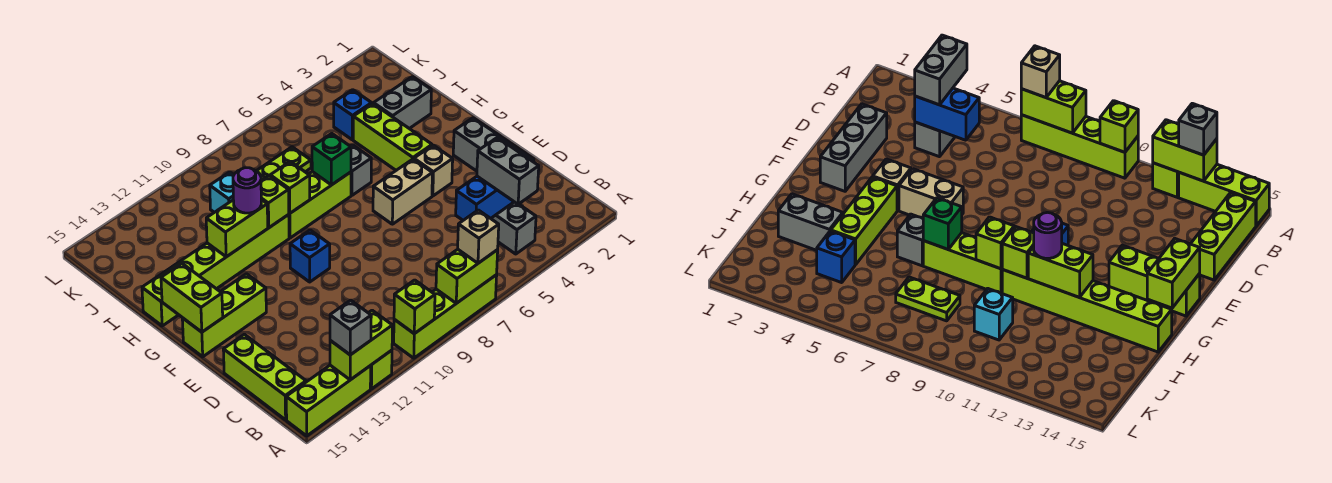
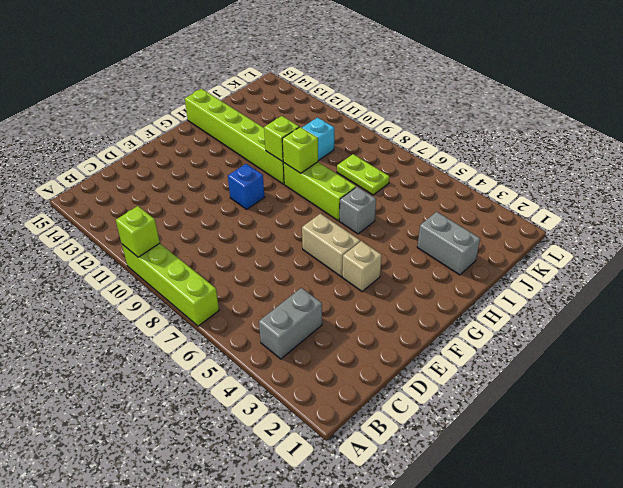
none -> lime brick A12 level 1
none -> lime brick A13:A15 level 1
none -> lime brick B15:D15 level 1
none -> grey brick D2:F2 level 1

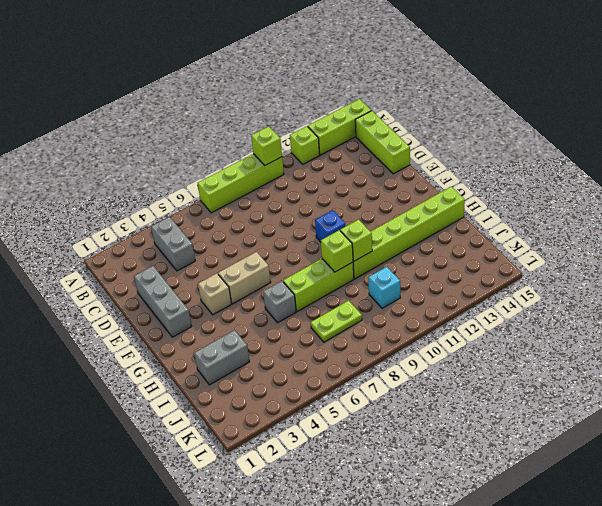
none -> lime brick F13:F15 level 1
none -> lime brick G4:I4 level 1
none -> blue brick J4 level 1
none -> lime brick A7:A8 level 2

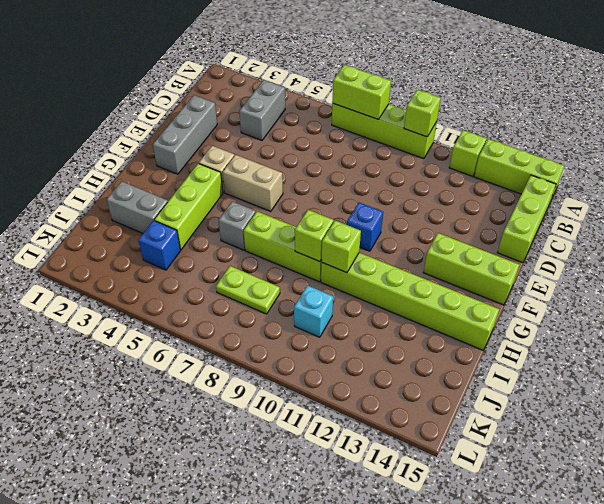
none -> lime brick A12:A13 level 2
none -> blue brick C4:C5 level 2
none -> lime brick F15:G15 level 2
none -> green brick H7 level 2

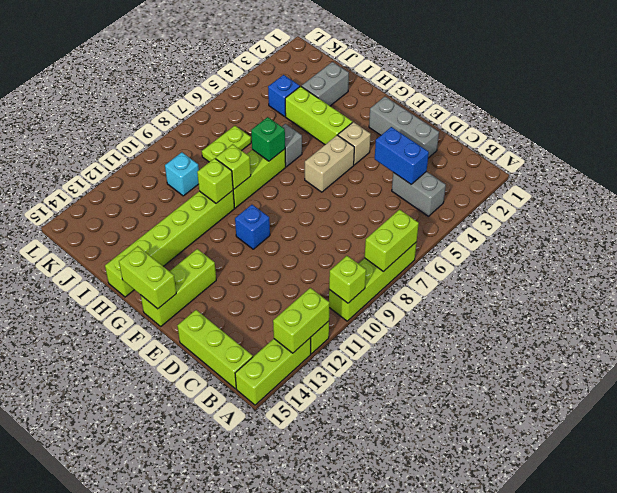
blue brick C4:D4 level 2 -> blue brick C4:C5 level 2
none -> lime brick H11:H12 level 2
none -> tan brick A7 level 3
none -> grey brick A13 level 3
none -> grey brick B4:C4 level 3

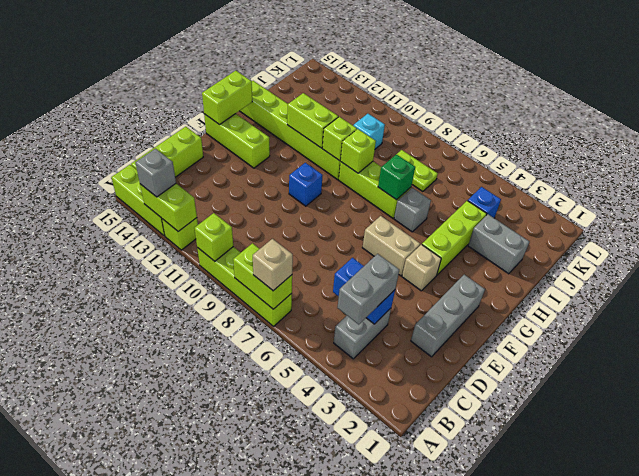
none -> purple round brick H11 level 3

